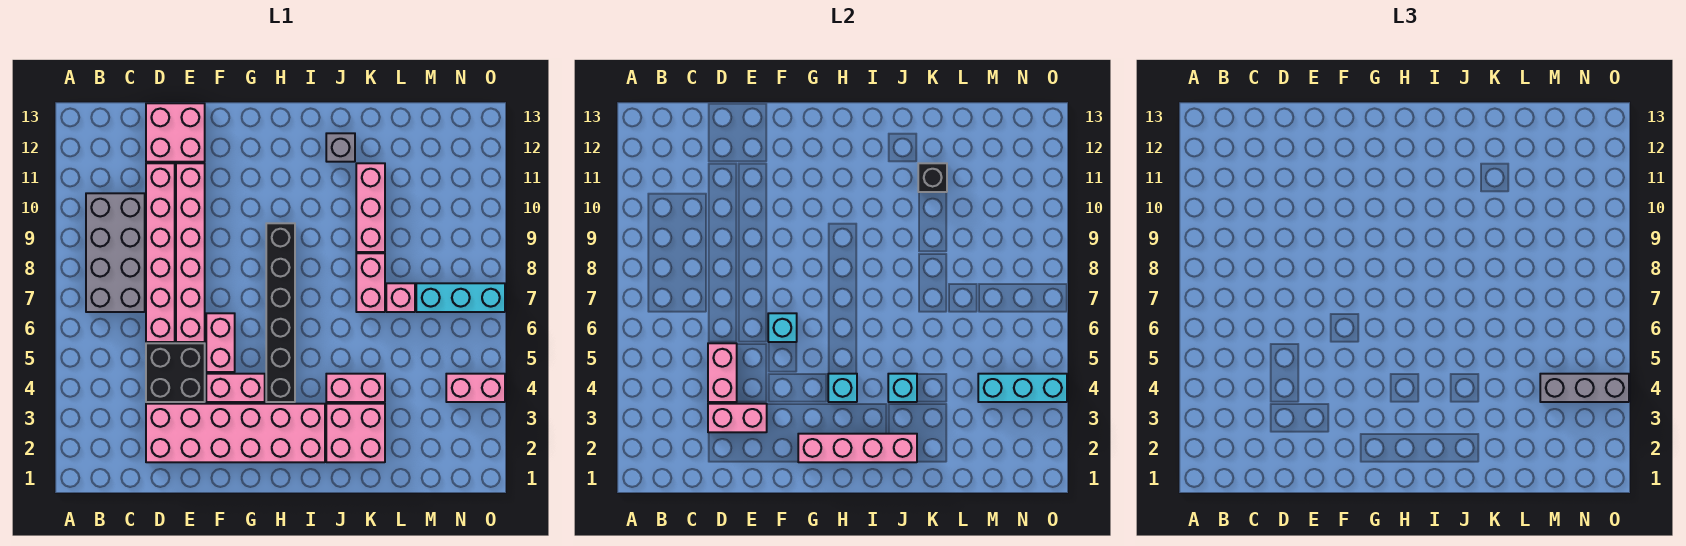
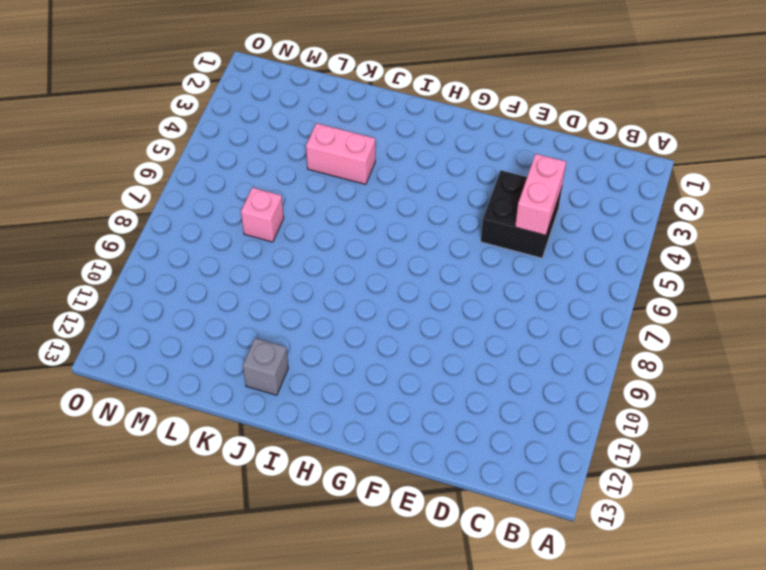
none -> grey brick B7:C10 level 1
none -> pink brick D2:I3 level 1
none -> pink brick D6:D11 level 1

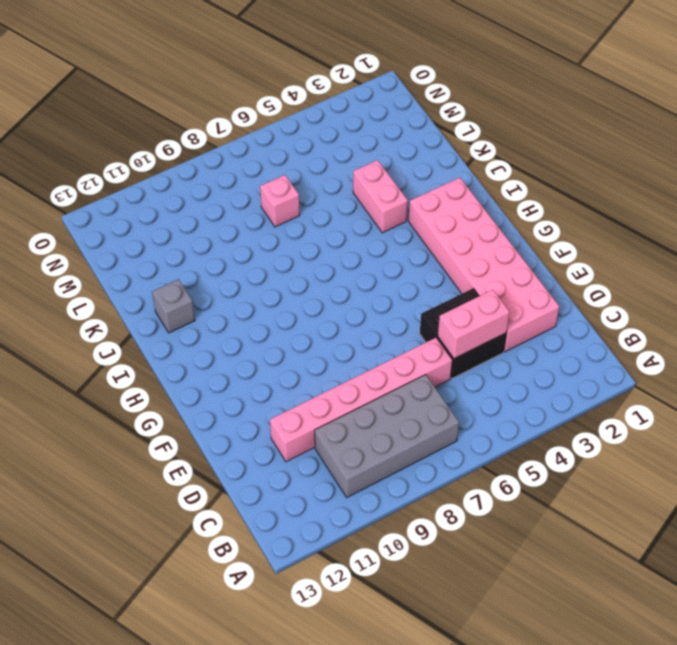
none -> pink brick D12:E13 level 1
none -> pink brick E6:E11 level 1
none -> pink brick F4:G4 level 1

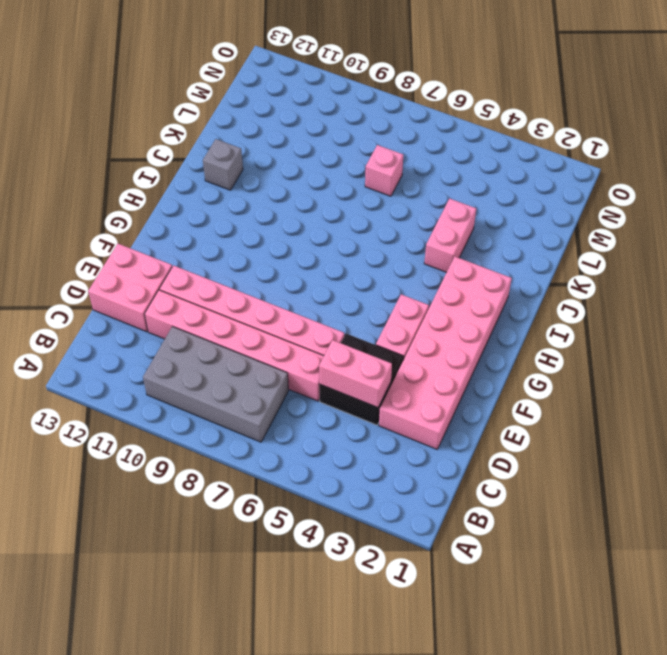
none -> pink brick F5:F6 level 1
none -> black brick H4:H9 level 1
none -> pink brick J2:K3 level 1

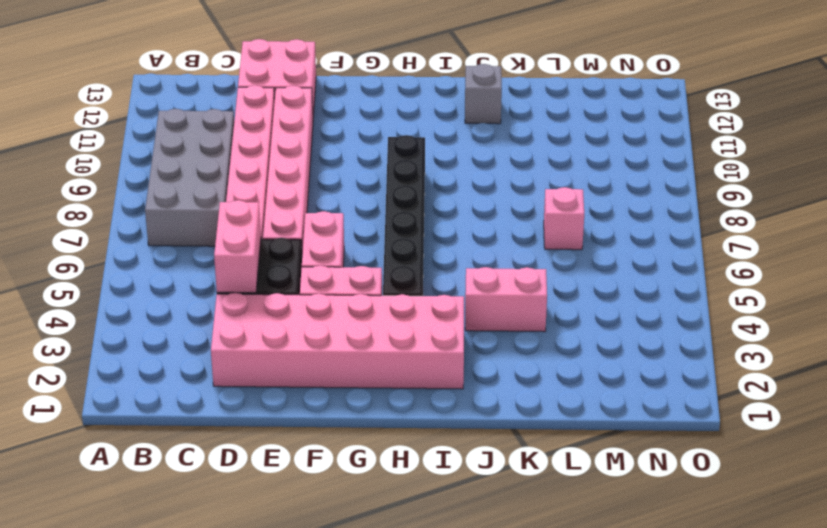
none -> pink brick J2:K3 level 1
none -> pink brick K7:K8 level 1
none -> pink brick K9:K11 level 1

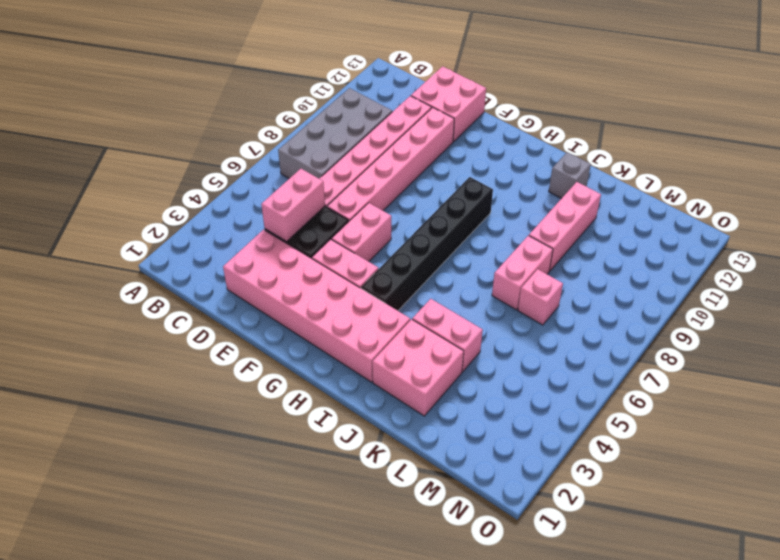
none -> cyan brick M7:O7 level 1
none -> pink brick N4:O4 level 1
none -> pink brick D3:E3 level 2

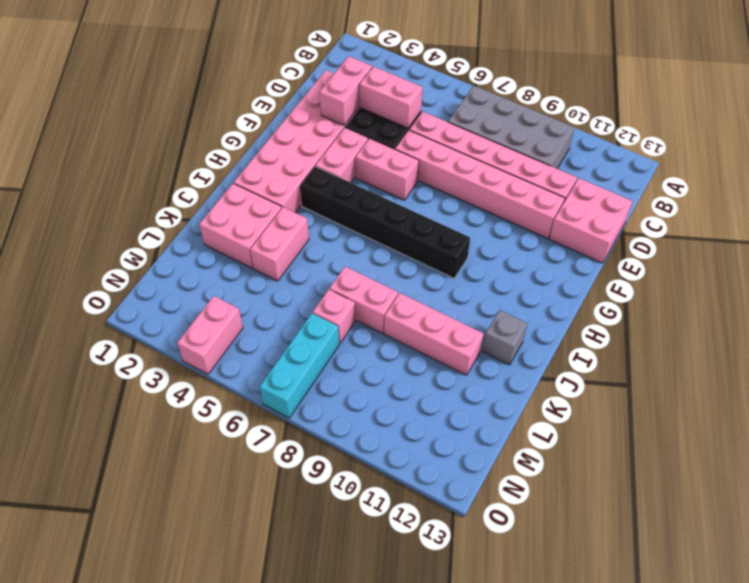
none -> cyan brick F6 level 2
none -> pink brick G2:J2 level 2
none -> cyan brick H4 level 2

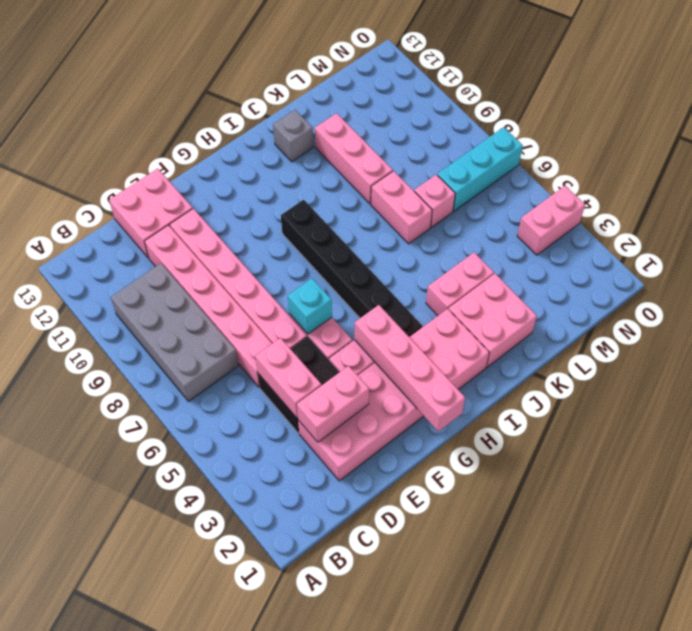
pink brick G1:G4 level 2 -> pink brick G2:J2 level 2
none -> cyan brick H4 level 2
none -> cyan brick J4 level 2
none -> black brick K11 level 2

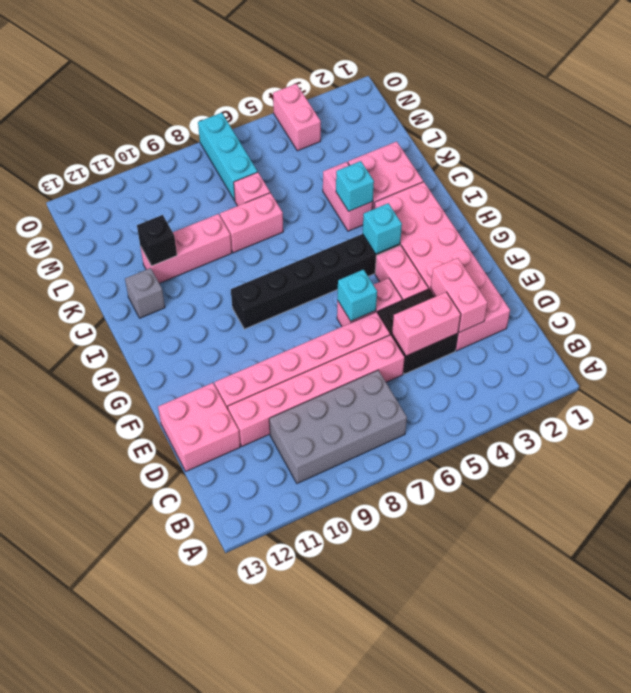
none -> pink brick G2:J2 level 2
none -> cyan brick M4:O4 level 2
none -> grey brick M4:O4 level 3

